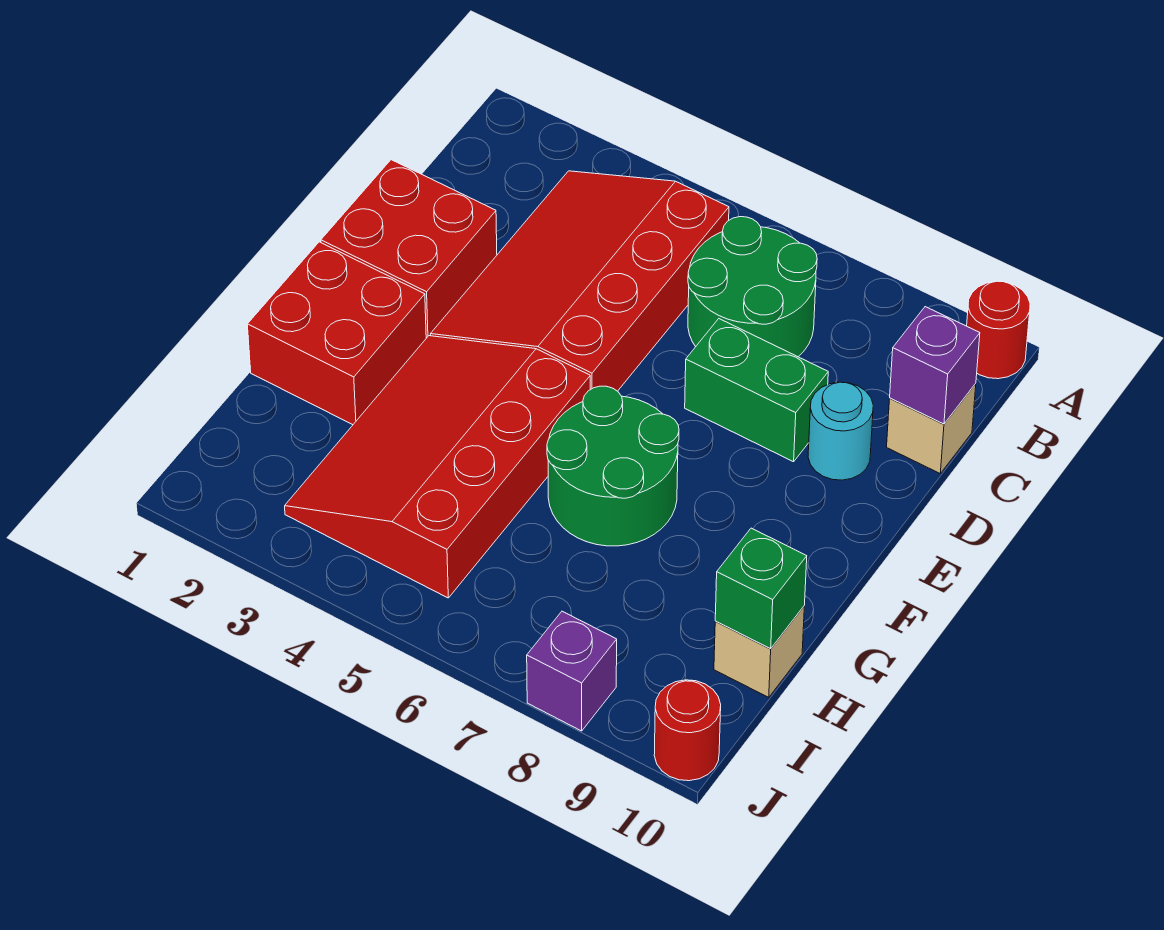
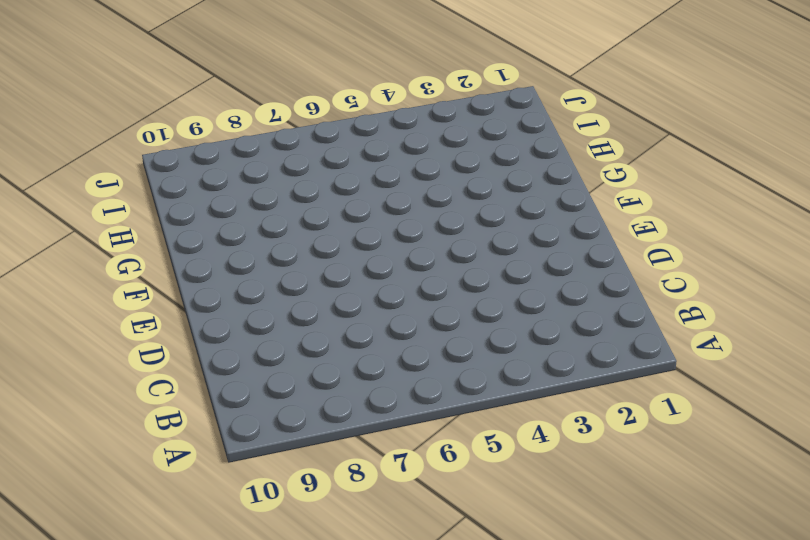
none -> red round brick A10 level 1
none -> red slope B3:E5 level 1 top 5
none -> green round brick B6:C7 level 1

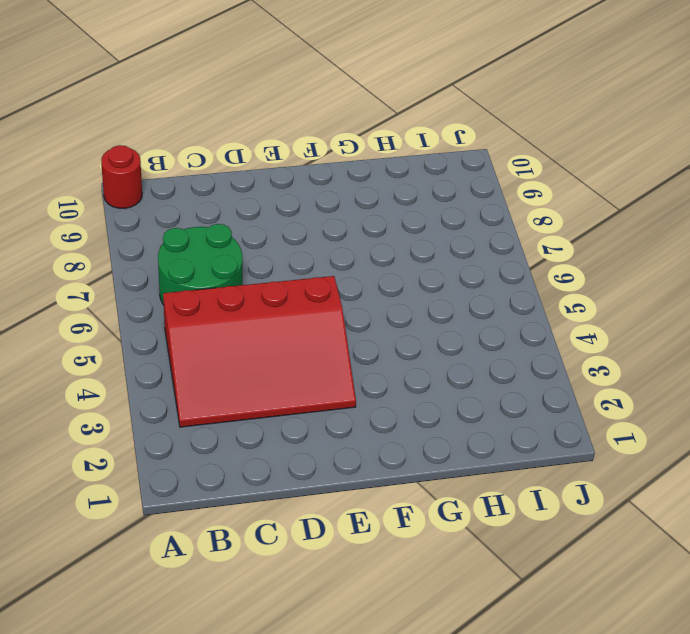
none -> tan brick C10 level 1
none -> red brick D1:E2 level 1
none -> green brick D7:D8 level 1

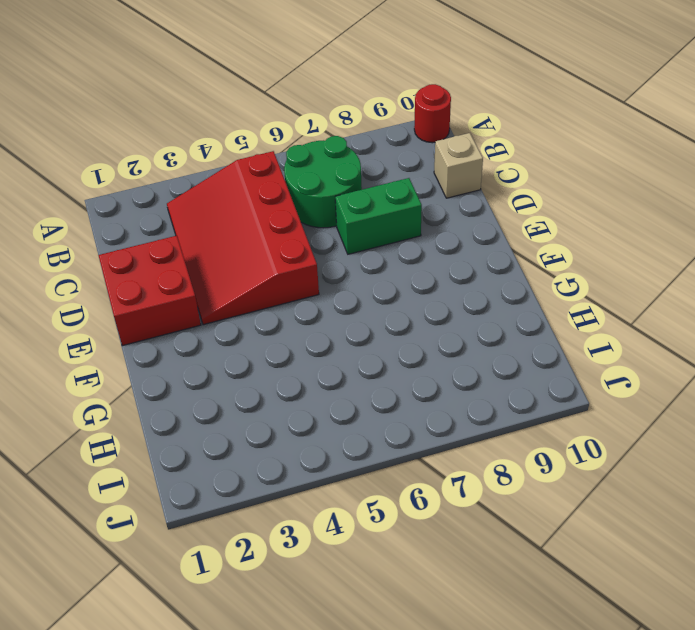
none -> cyan round brick D9 level 1
none -> red brick F1:G2 level 1
none -> red slope F3:I5 level 1 top 5

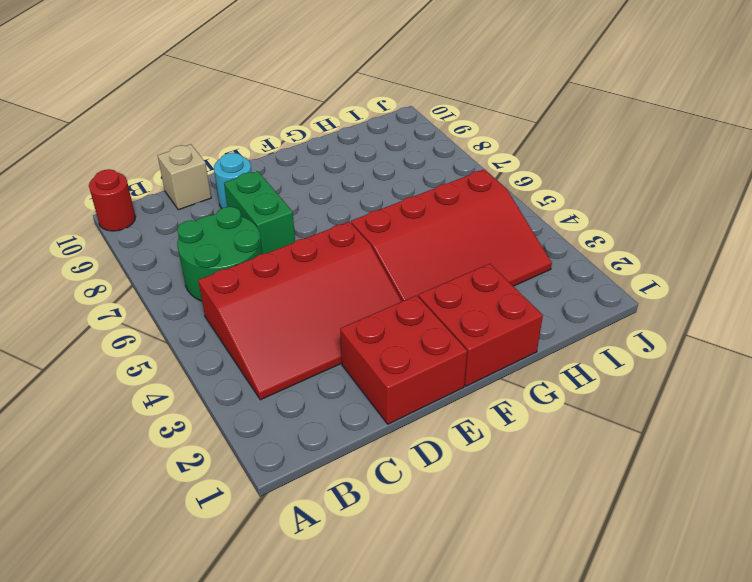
none -> green round brick F6:G7 level 1
none -> tan brick H10 level 1
none -> purple brick J8 level 1

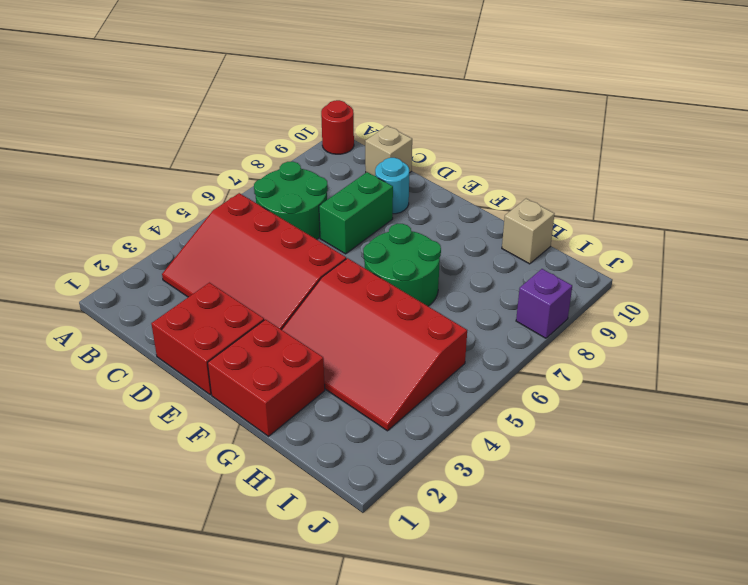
none -> red round brick J10 level 1
none -> purple brick C10 level 2
none -> green brick H10 level 2

